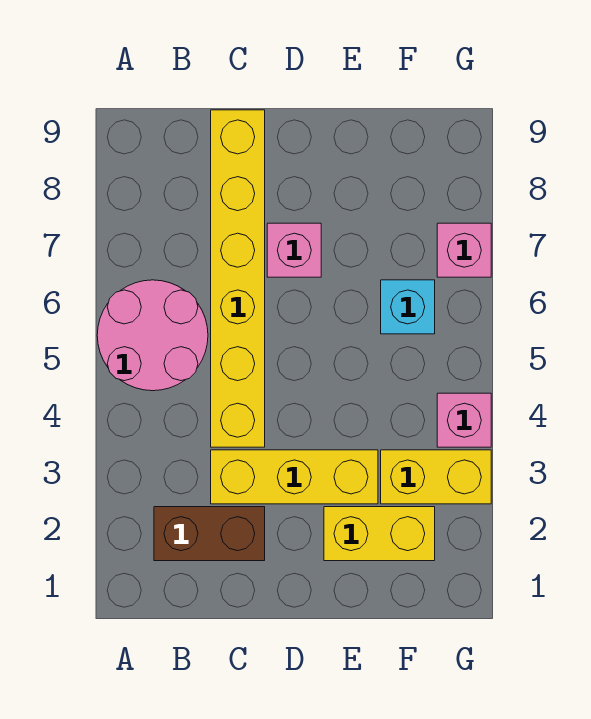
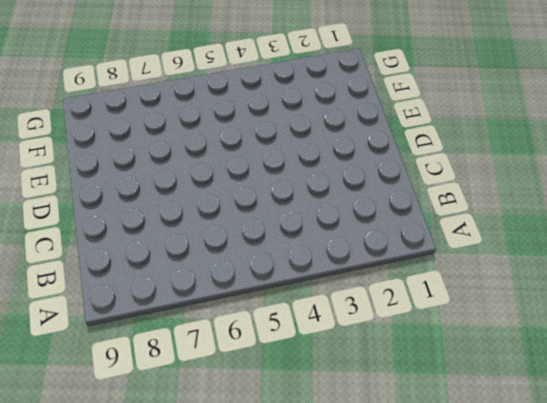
none -> pink round brick A5:B6 level 1
none -> brown brick B2:C2 level 1

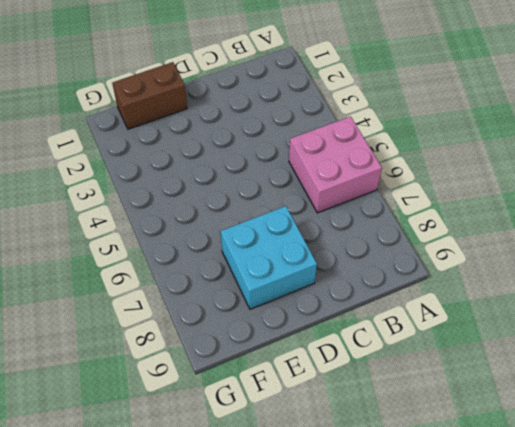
pink brick A5:B6 level 1 -> pink round brick A5:B6 level 1
cyan brick D7:E8 level 1 -> pink brick D7 level 1
brown brick E1:F1 level 1 -> brown brick B2:C2 level 1
none -> yellow brick C3:E3 level 1
none -> yellow brick C4:C9 level 1

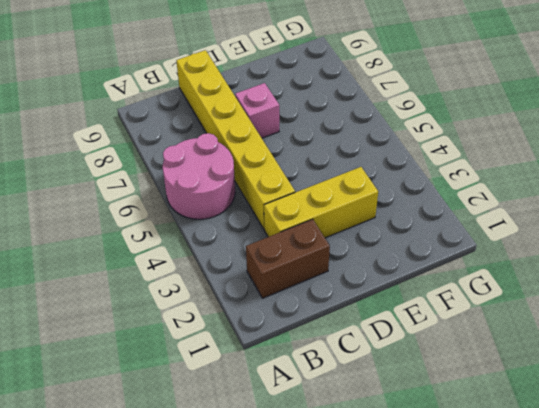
none -> yellow brick E2:F2 level 1
none -> yellow brick F3:G3 level 1

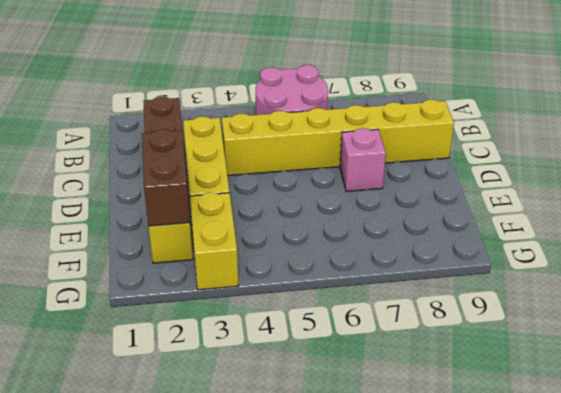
brown brick E2:F2 level 2 -> none
none -> cyan brick F6 level 1
none -> pink brick G4 level 1

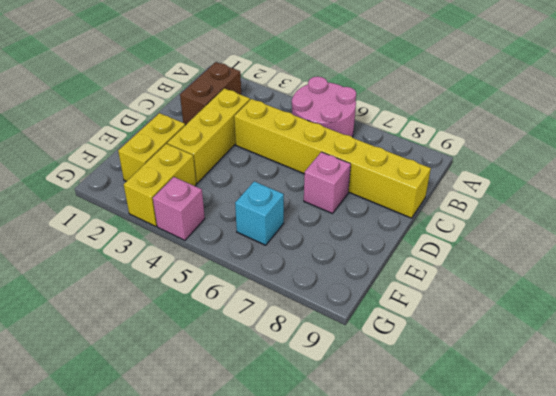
none -> pink brick G7 level 1

